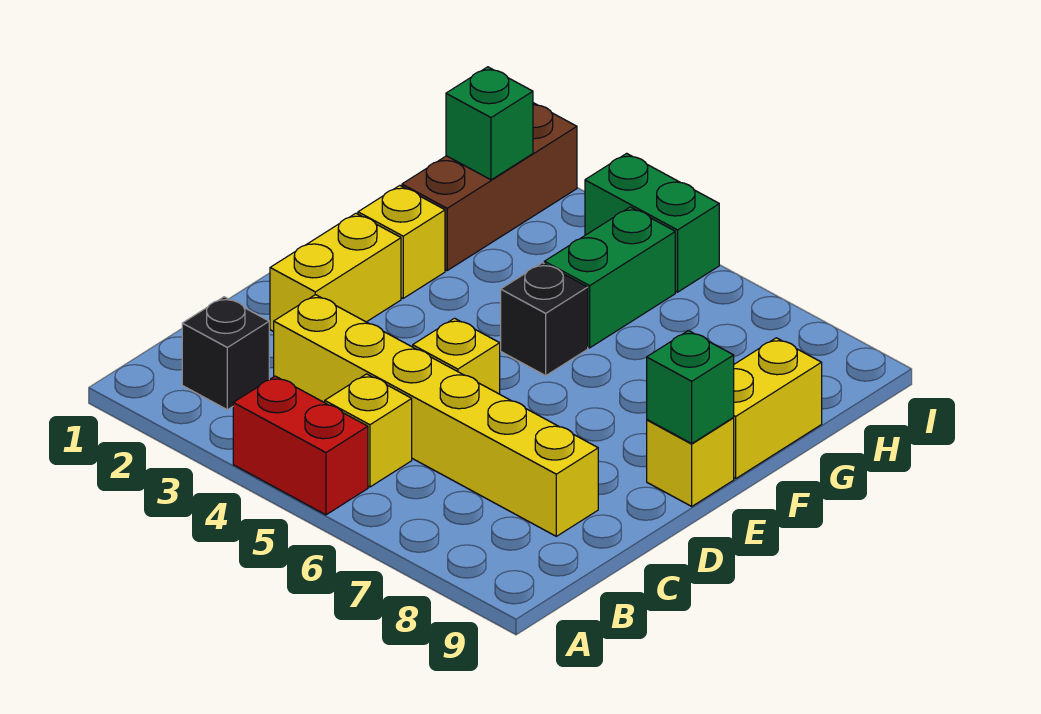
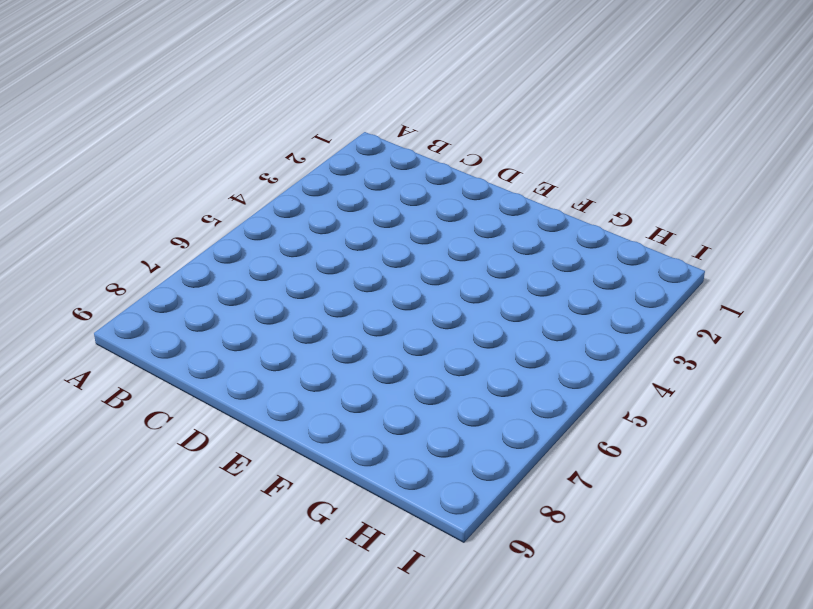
none -> red brick A4:A5 level 1
none -> black brick B2 level 1
none -> yellow brick B5 level 1

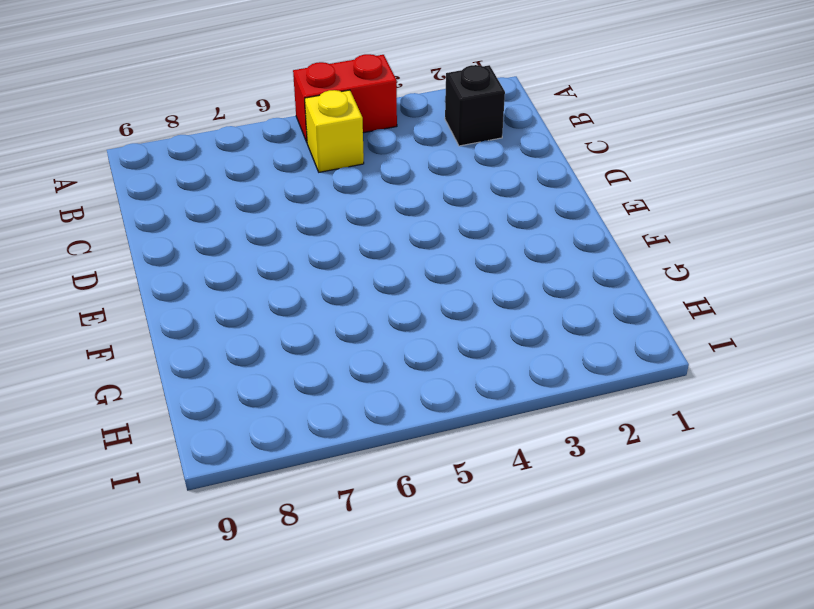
none -> yellow brick C3:C8 level 1
none -> yellow brick D2:E2 level 1
none -> yellow brick D5 level 1

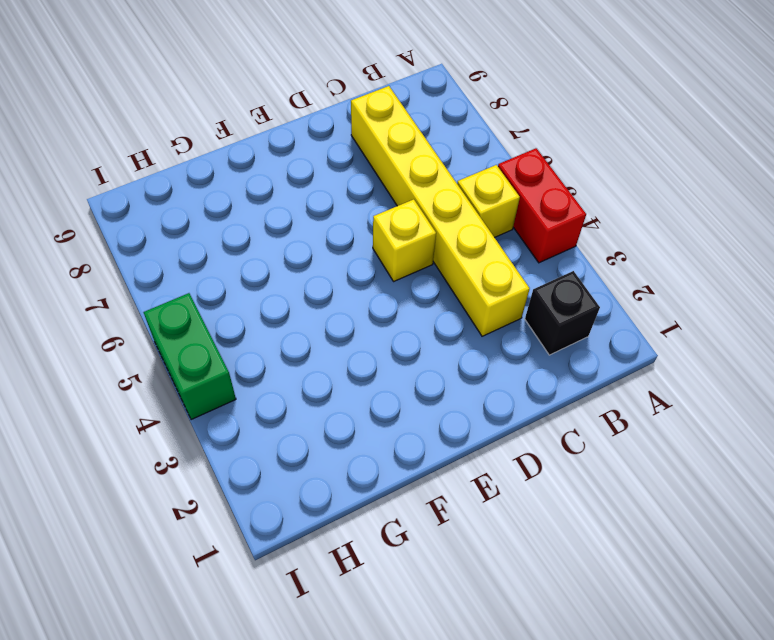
none -> yellow brick D2:E2 level 1
none -> yellow brick E9 level 1
none -> yellow brick F2 level 1

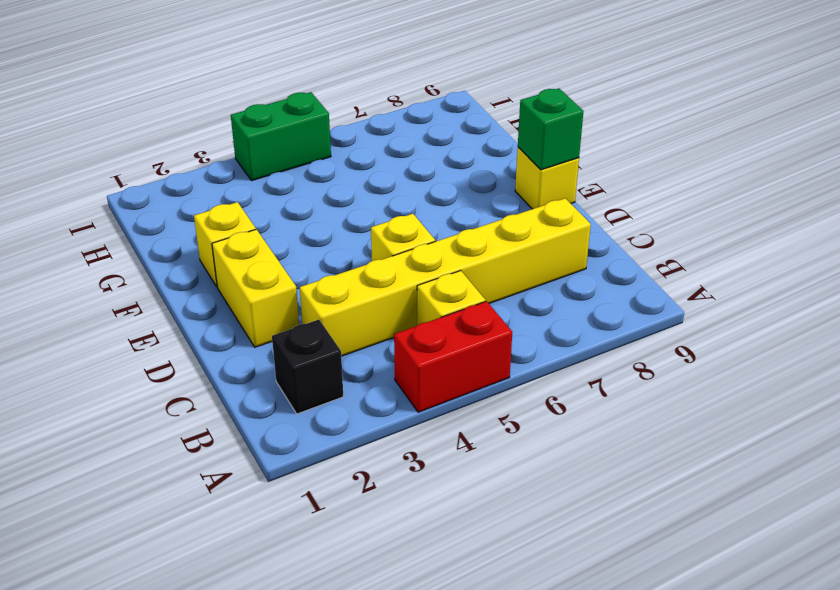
none -> black brick F5 level 1
none -> yellow brick F9:G9 level 1
none -> brown brick G2:I2 level 1

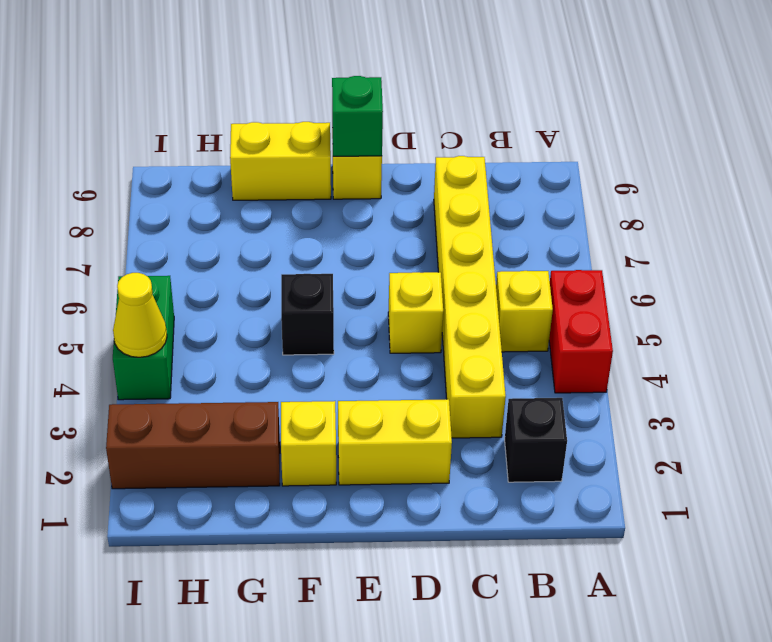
yellow cone I4 level 2 -> none
none -> green brick G5:H5 level 1
none -> green brick H2 level 2

